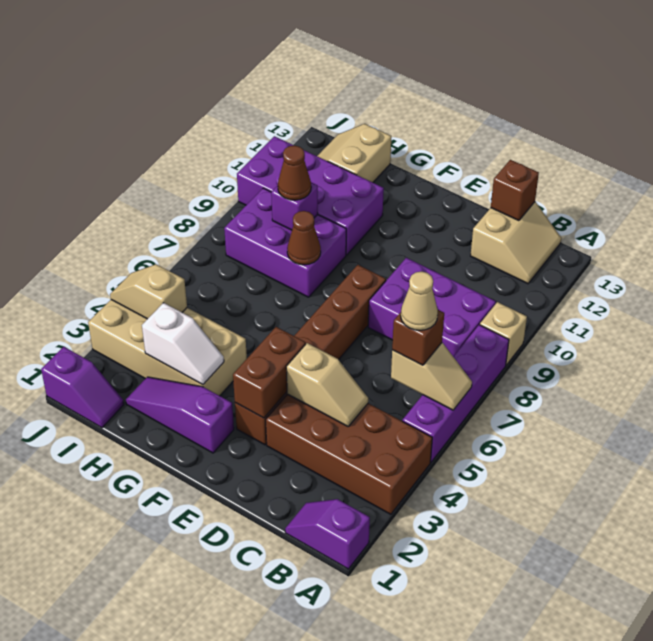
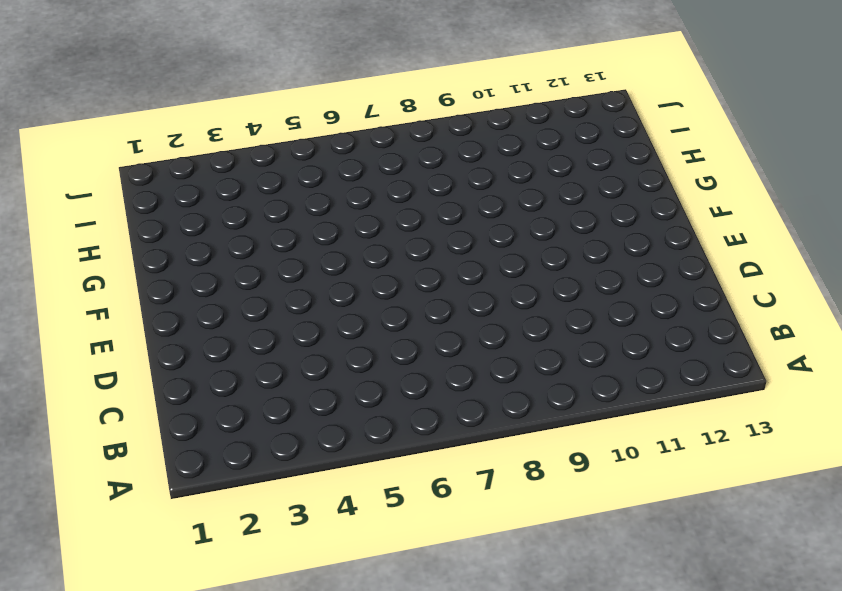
none -> purple slope A1:B1 level 1 top A
none -> brown brick A3:D4 level 1
none -> purple brick A5:A8 level 1

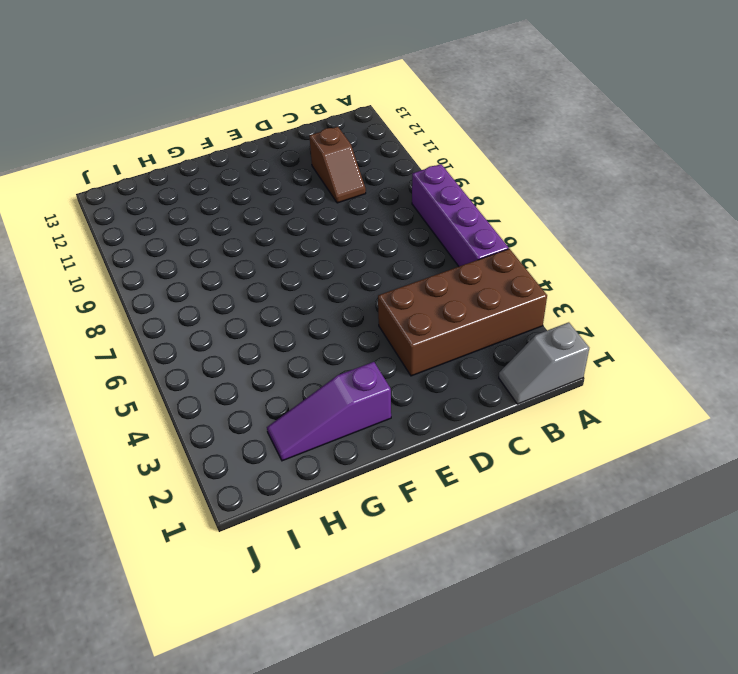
grey slope A1:B1 level 1 top A -> purple slope A1:B1 level 1 top A
brown slope C10:C11 level 1 top 11 -> none
none -> tan brick A9 level 1
none -> purple brick B8:D9 level 1
none -> tan slope B12:C13 level 1 top C

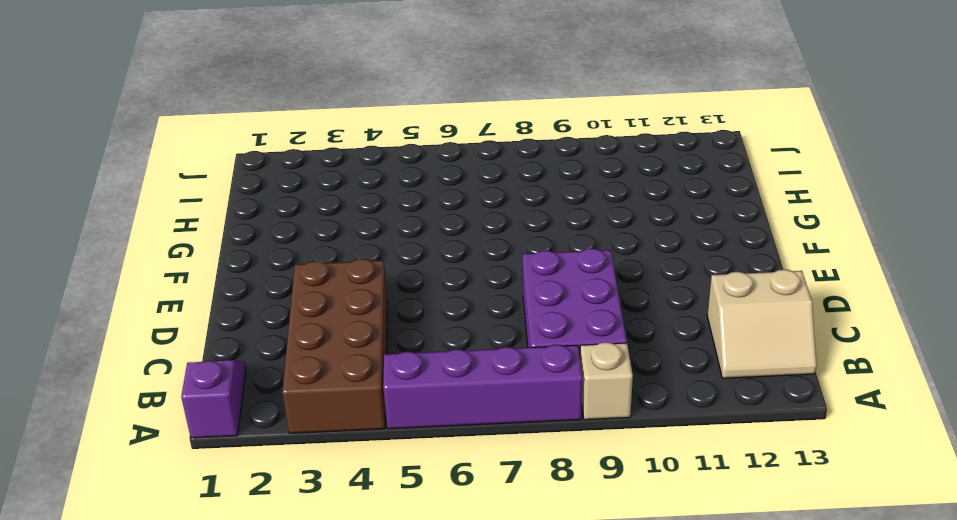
none -> brown brick E3:E8 level 1
none -> purple slope F2:H2 level 1 top F
none -> tan brick G3:J4 level 1

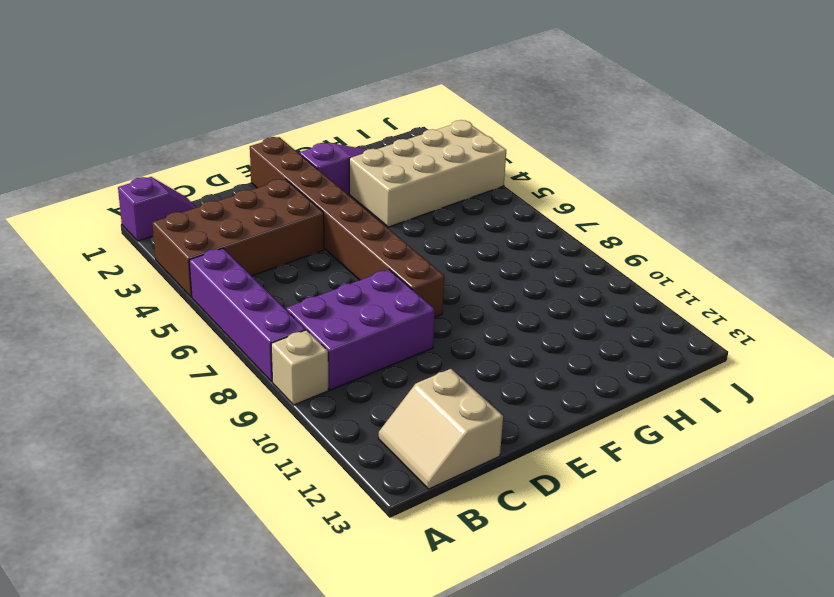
brown brick E1:E8 level 1 -> brown brick E3:E8 level 1
none -> purple brick G8:I9 level 1
none -> purple brick G10:J11 level 1
none -> tan slope H12:I13 level 1 top H

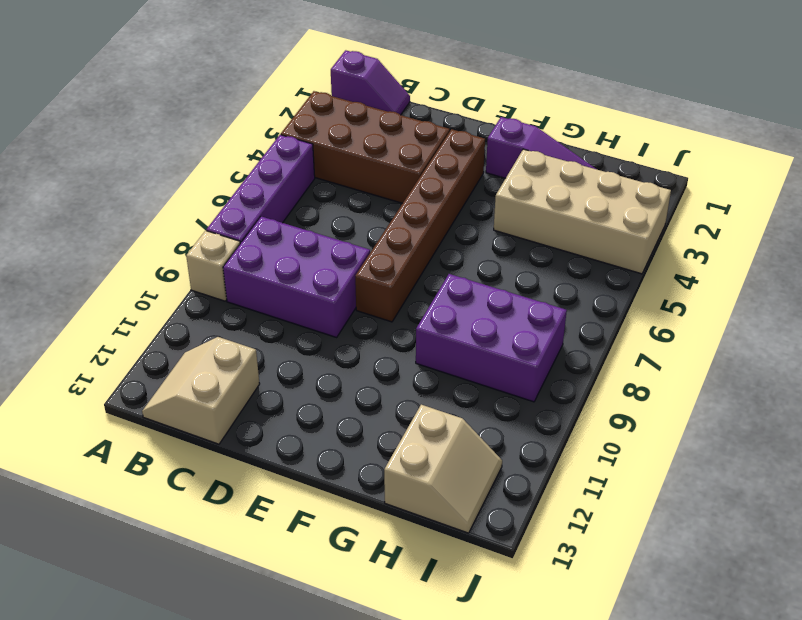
none -> purple brick G10:J11 level 1
none -> purple slope I1:J1 level 1 top J
none -> tan slope A6:B6 level 2 top B

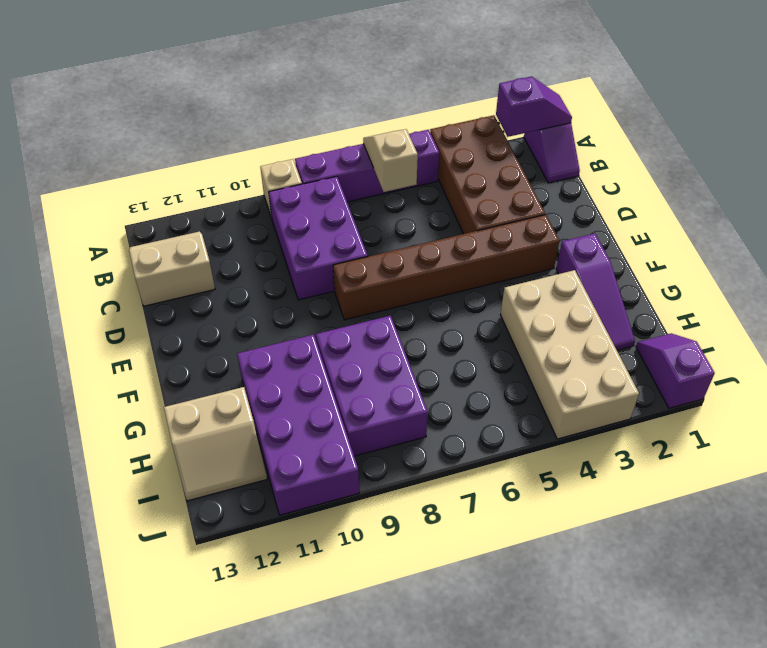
purple slope A1:A2 level 2 top 2 -> none
none -> tan slope C4:D4 level 2 top D
none -> brown brick C13 level 2
none -> brown brick E3:E4 level 2

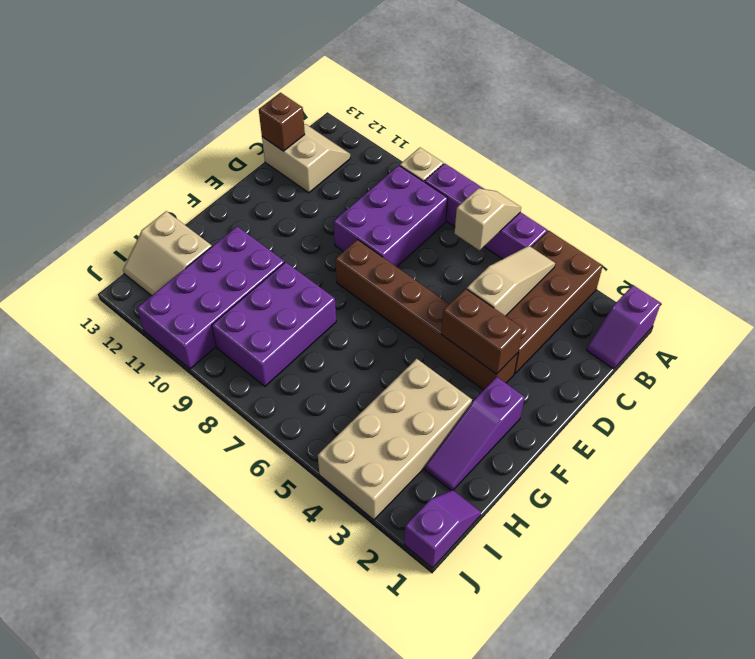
tan slope B4:D4 level 2 top D -> tan slope C4:D4 level 2 top D
none -> white slope G3:H3 level 2 top H
none -> brown cone G8 level 2
none -> purple brick H9 level 2

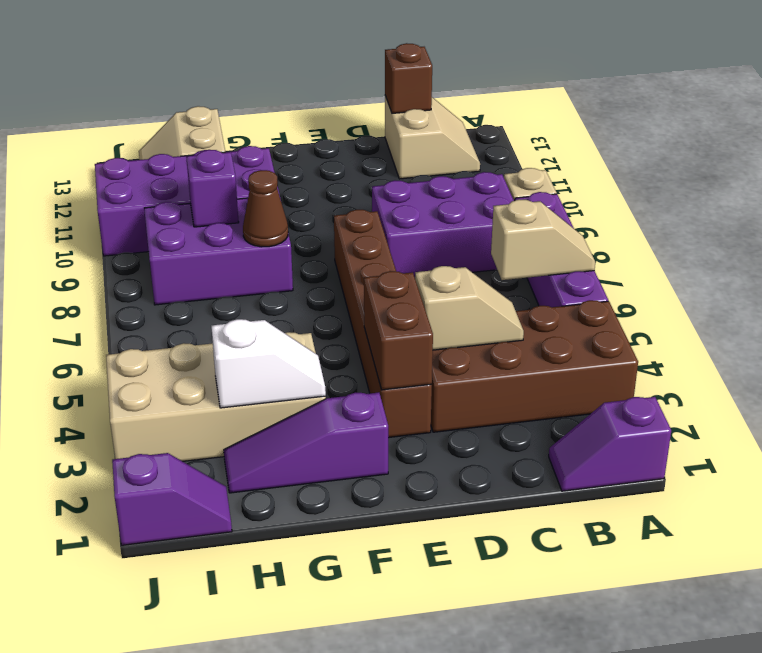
none -> tan slope I4:J4 level 2 top I
none -> brown brick B6 level 3
none -> brown cone H9 level 3

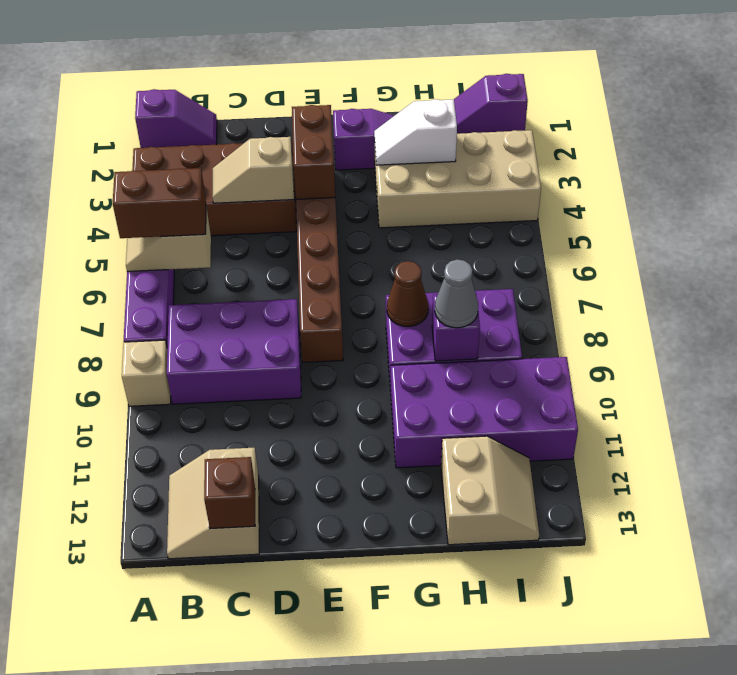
brown brick A6:B6 level 3 -> brown brick B6 level 3
grey cone H9 level 3 -> brown cone H9 level 3
none -> tan slope I4:J4 level 2 top I
none -> tan cone B6 level 4

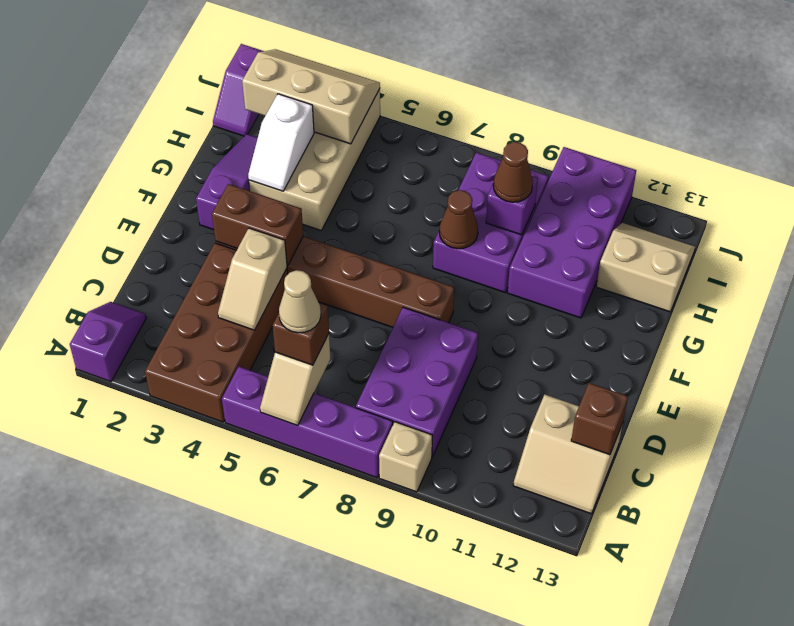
tan slope I2:J4 level 2 top I -> tan slope I4:J4 level 2 top I

